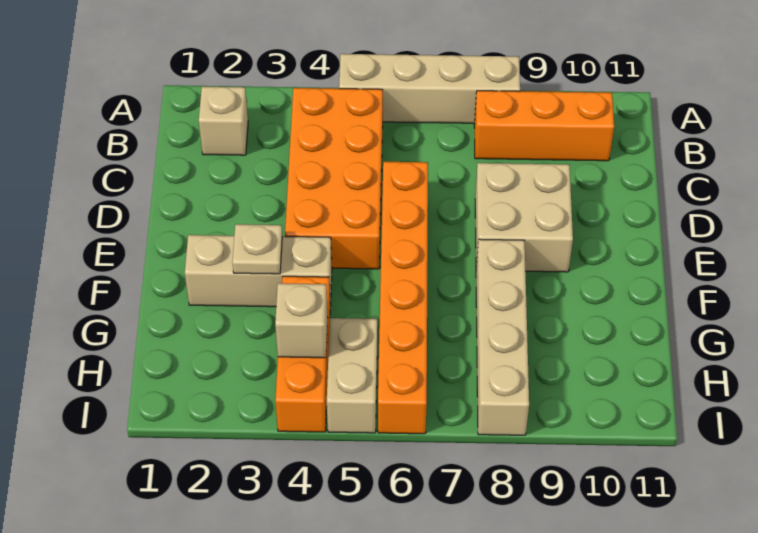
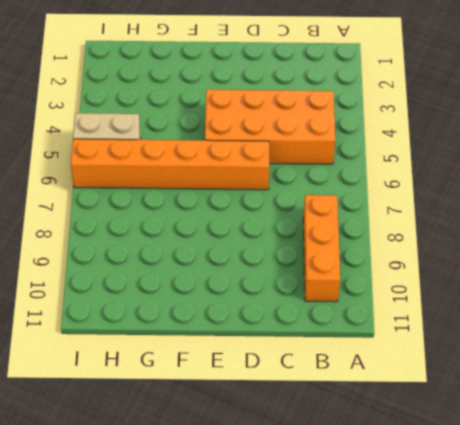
none -> tan brick A5:A8 level 1
none -> tan brick B2 level 1
none -> tan brick D8:E9 level 1

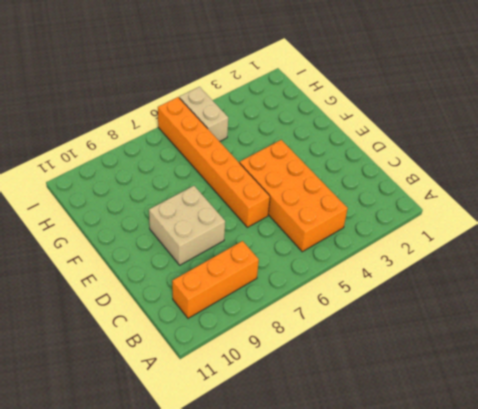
none -> tan brick A5:A8 level 1
none -> tan brick B2 level 1
none -> tan brick F2:F4 level 1

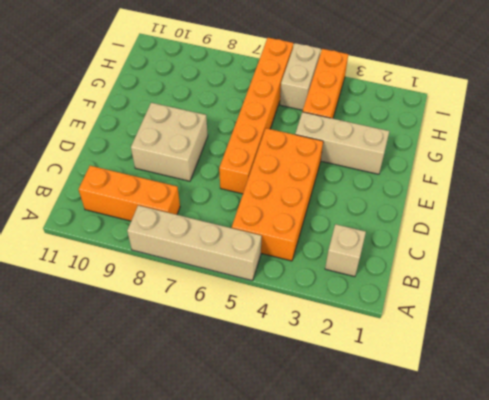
none -> tan brick F8:I8 level 1
none -> tan plate F3 level 2
none -> tan brick H4 level 2

